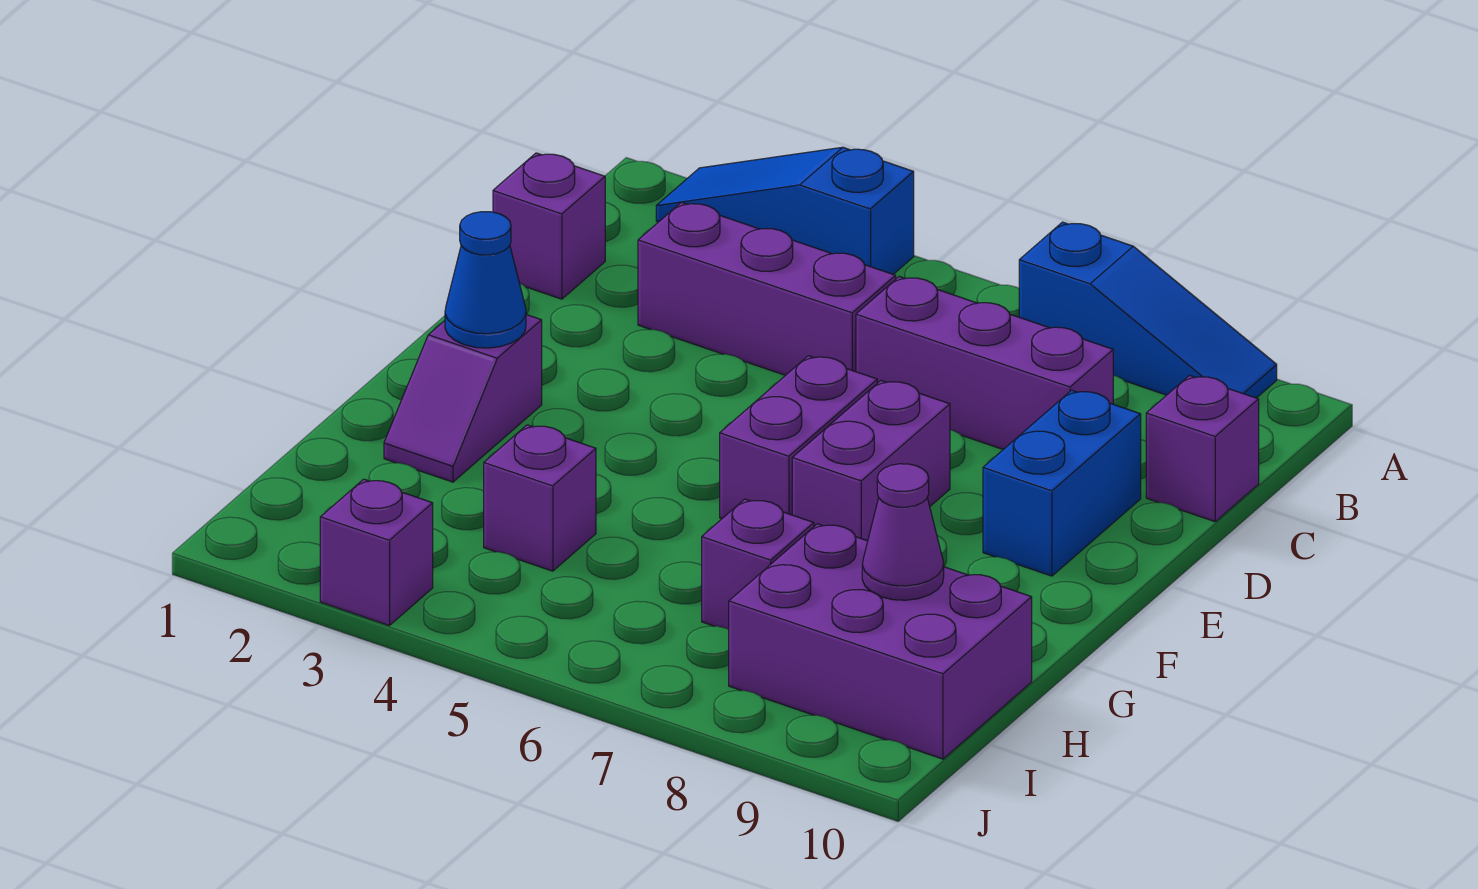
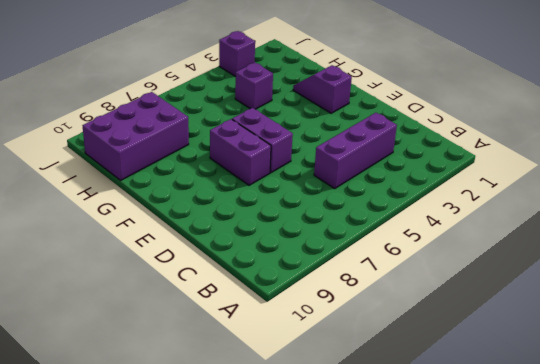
none -> blue slope A2:A4 level 1 top 4
none -> blue slope A7:A9 level 1 top 7
none -> purple brick C1 level 1

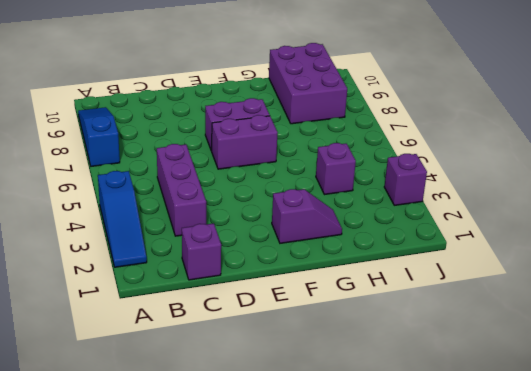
none -> purple brick C6:C8 level 1
none -> purple brick C10 level 1
none -> blue brick D9:E9 level 1

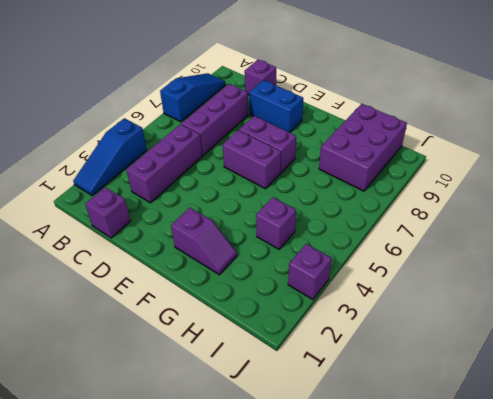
none -> purple brick H7 level 1
none -> blue cone F2 level 2
none -> purple cone H9 level 2

